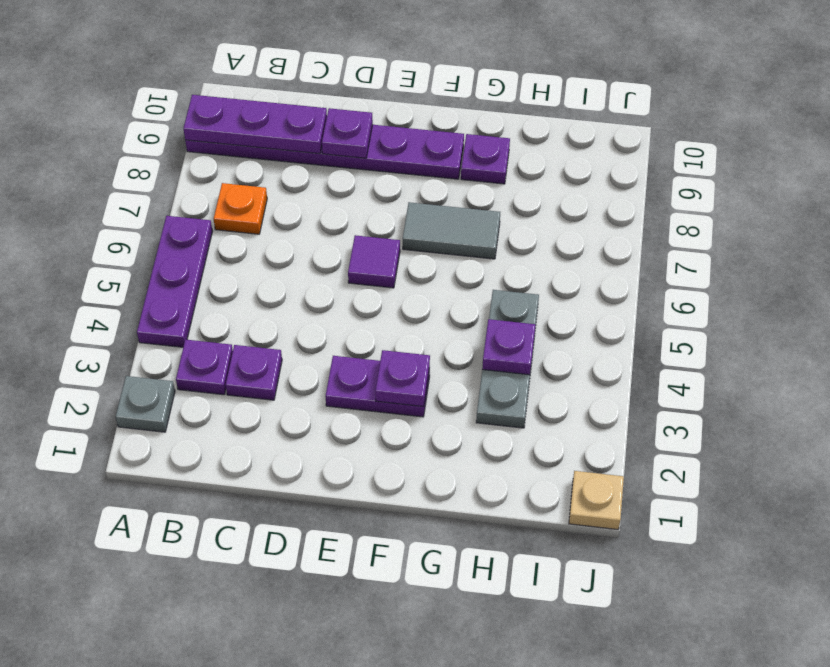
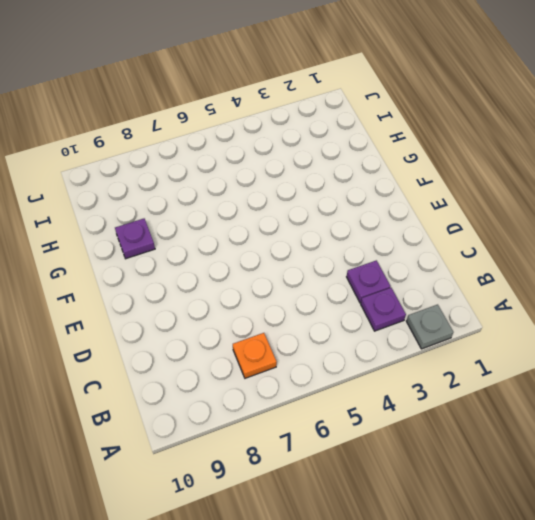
none -> purple plate A4:A6 level 1
none -> purple plate A9:F9 level 1
none -> purple plate E3:F3 level 1

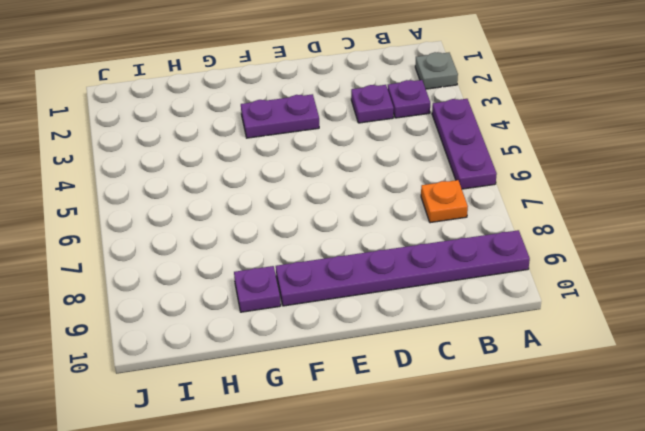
none -> purple tile E6 level 1
none -> grey tile F7:G7 level 1
none -> grey plate H3:H5 level 1

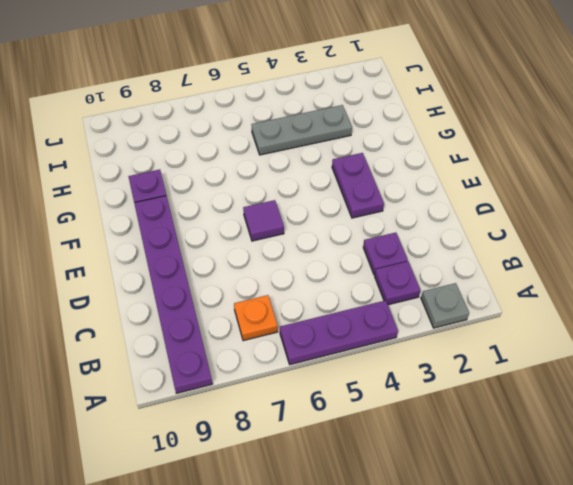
none -> grey tile F7:G7 level 1
none -> tan plate J1 level 1
none -> purple plate A9:C9 level 2

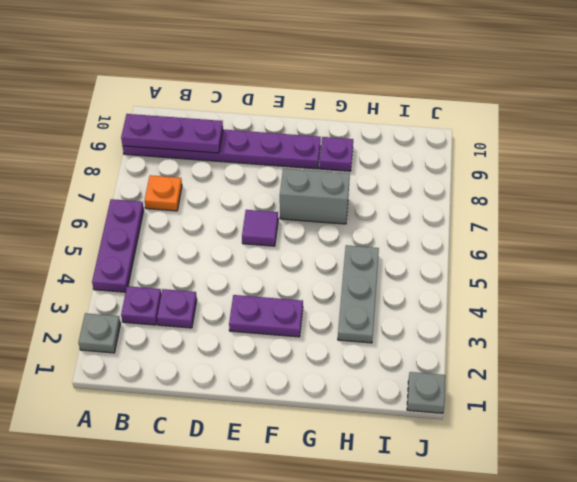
grey brick F7:G7 level 1 -> grey tile F7:G7 level 1
grey plate J1 level 1 -> tan plate J1 level 1
none -> purple plate D9 level 2
none -> purple plate F3 level 2
none -> purple plate H4 level 2

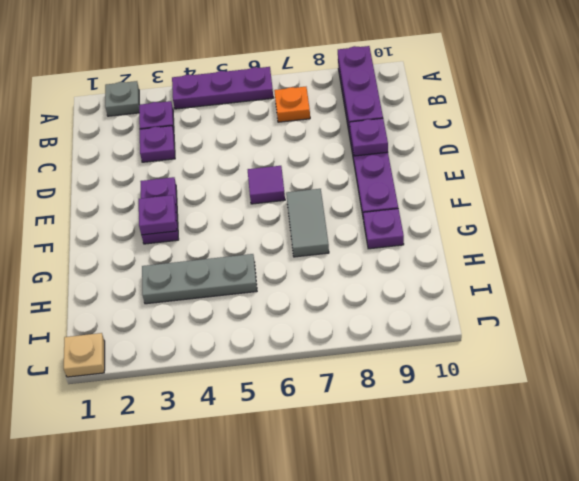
none -> purple plate H4 level 2

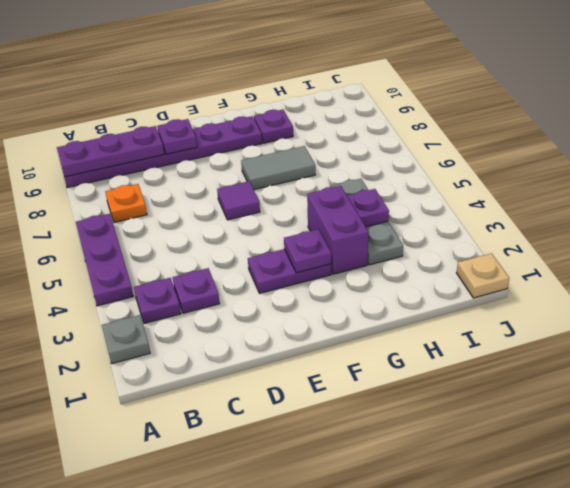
purple brick G3:G4 level 1 -> none

